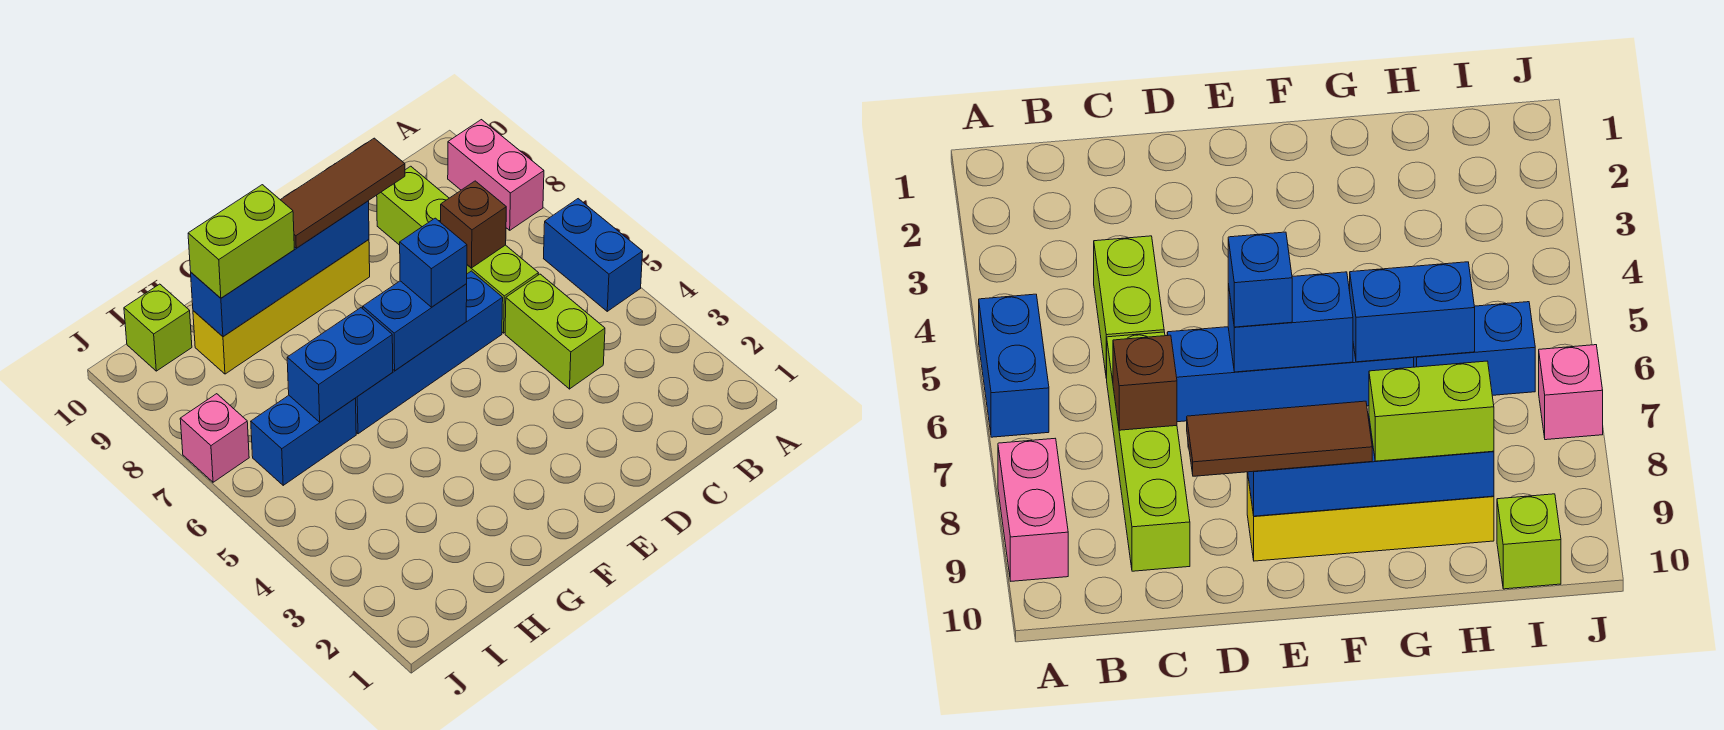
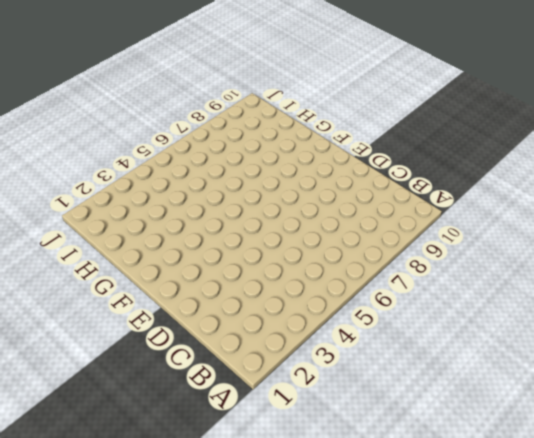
none -> blue brick A5:A6 level 1
none -> pink brick A8:A9 level 1
none -> lime brick C4:C5 level 1

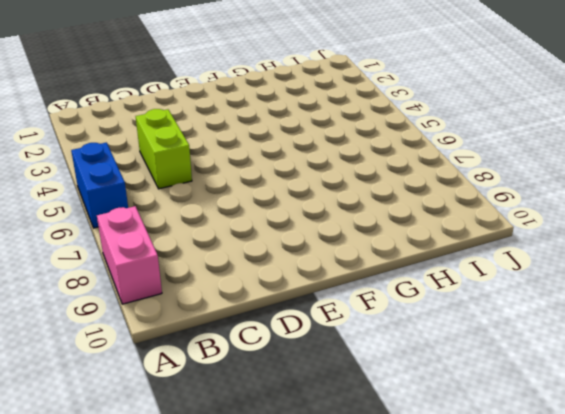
none -> lime brick C6:C9 level 1
none -> blue brick D6:G6 level 1
none -> yellow brick E9:H9 level 1

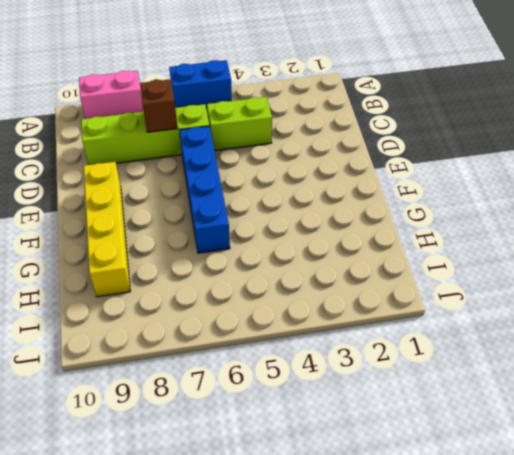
none -> blue brick H6:I6 level 1
none -> lime brick I10 level 1
none -> pink brick J7 level 1

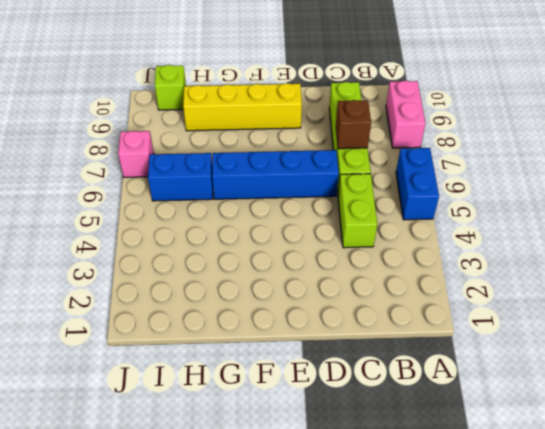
none -> blue brick E6:F6 level 2
none -> blue brick E9:H9 level 2
none -> blue brick G6:H6 level 2

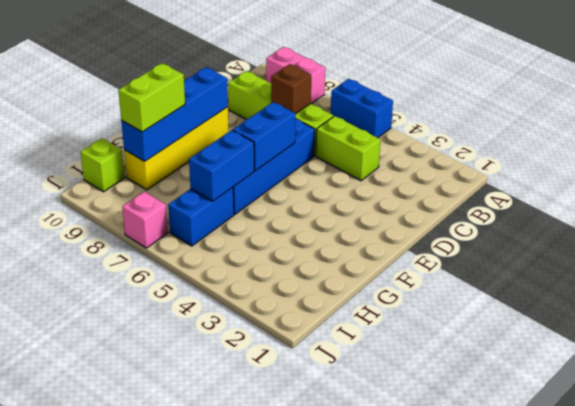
none -> brown tile D9:F9 level 3
none -> blue brick E6 level 3

